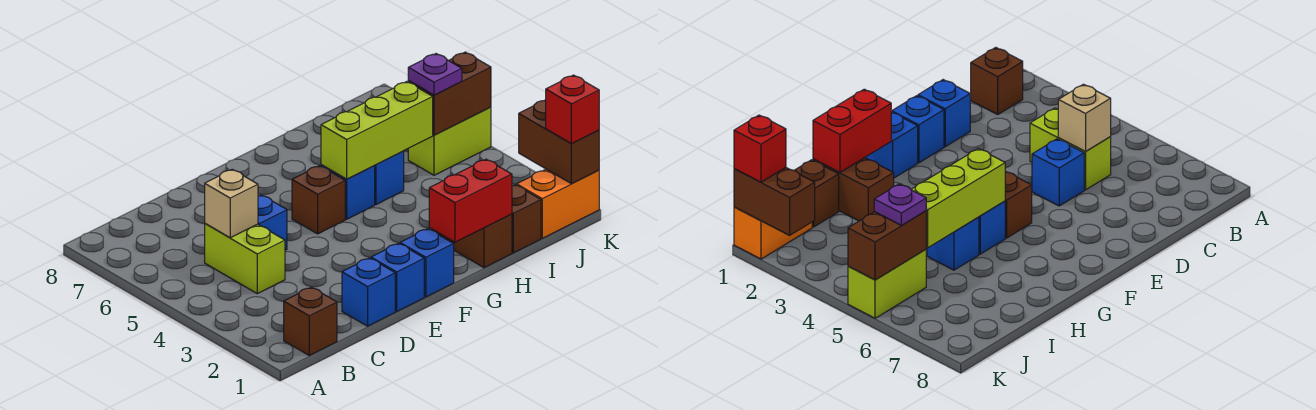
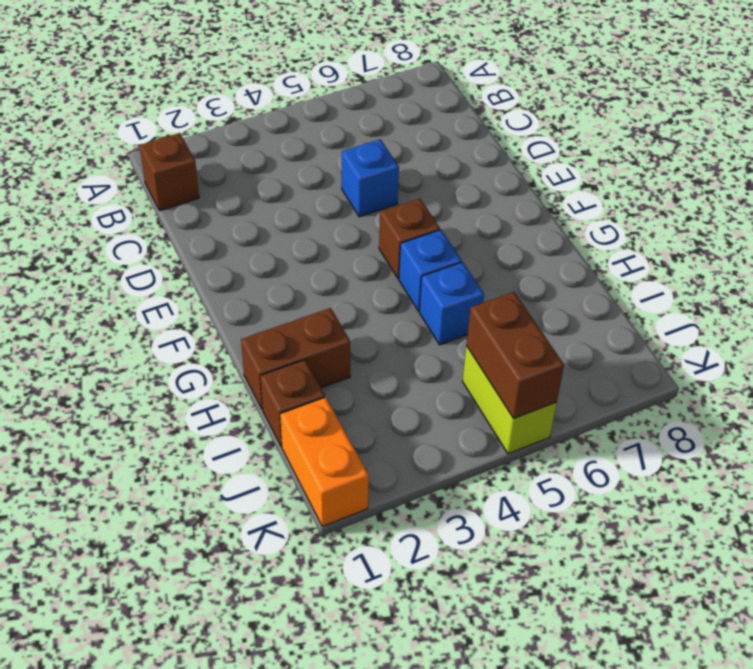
none -> lime brick C4:C5 level 1
none -> blue brick D1 level 1
none -> blue brick E1 level 1

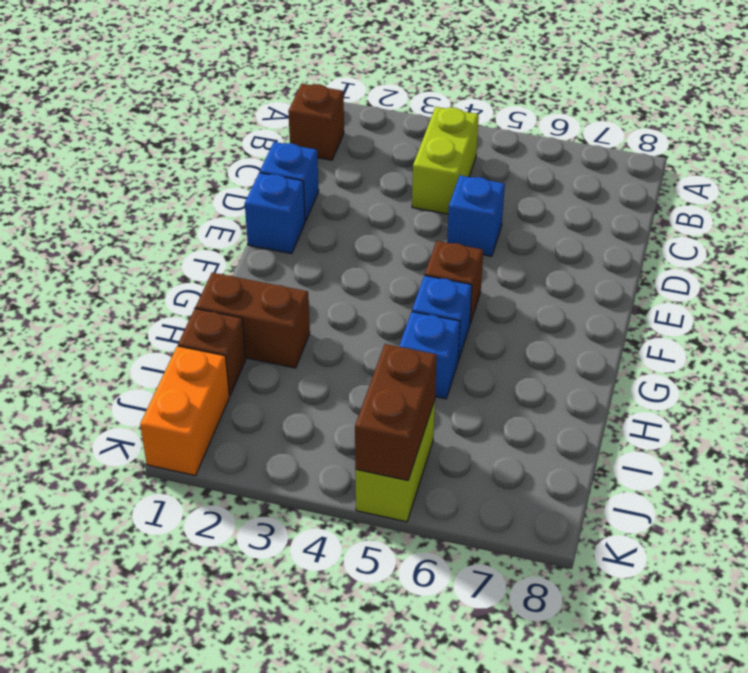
lime brick B4:C4 level 1 -> lime brick C4:C5 level 1
none -> blue brick F1 level 1
none -> tan brick C5 level 2
none -> red brick G1:H1 level 2

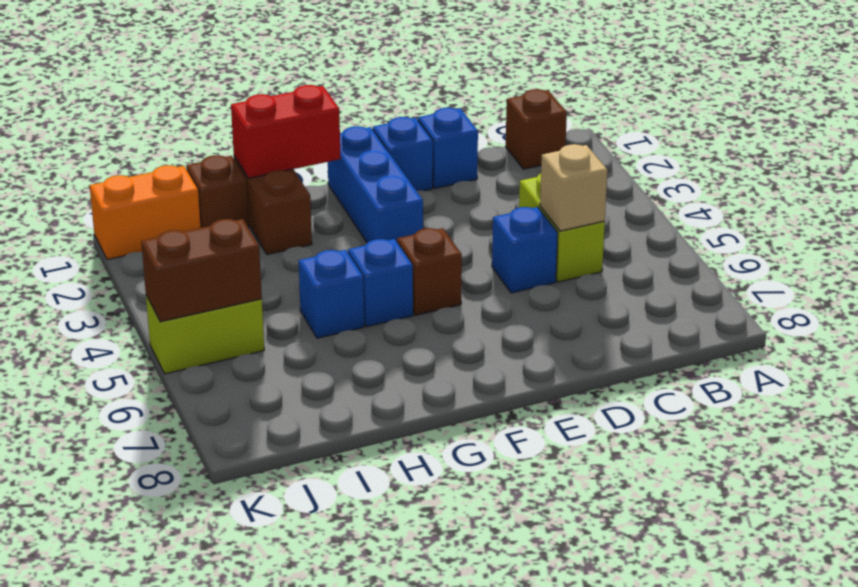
blue brick F1:F3 level 1 -> blue brick F1 level 1
none -> lime brick G5:I5 level 2
none -> brown brick K1:K2 level 2
none -> purple plate J5 level 3

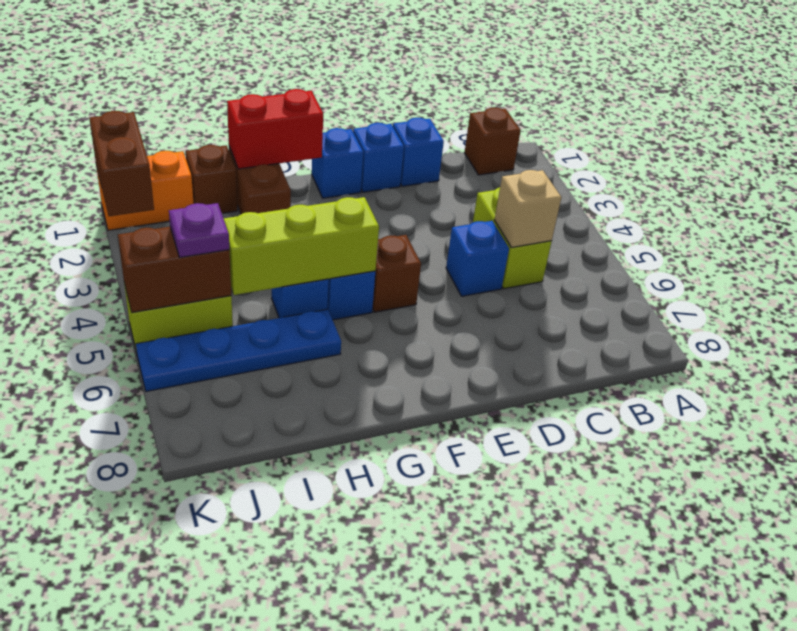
blue plate H6:K6 level 1 -> none
none -> red brick K1 level 3

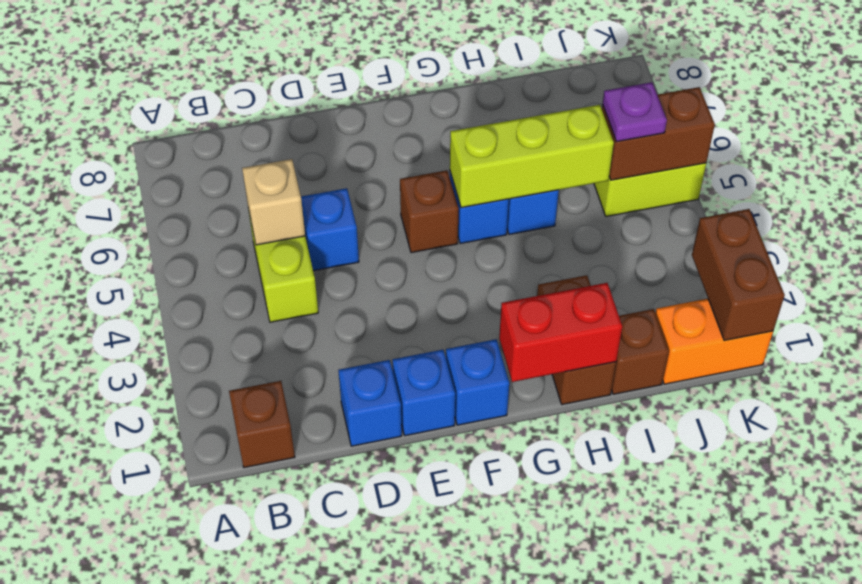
none -> red brick K1 level 3

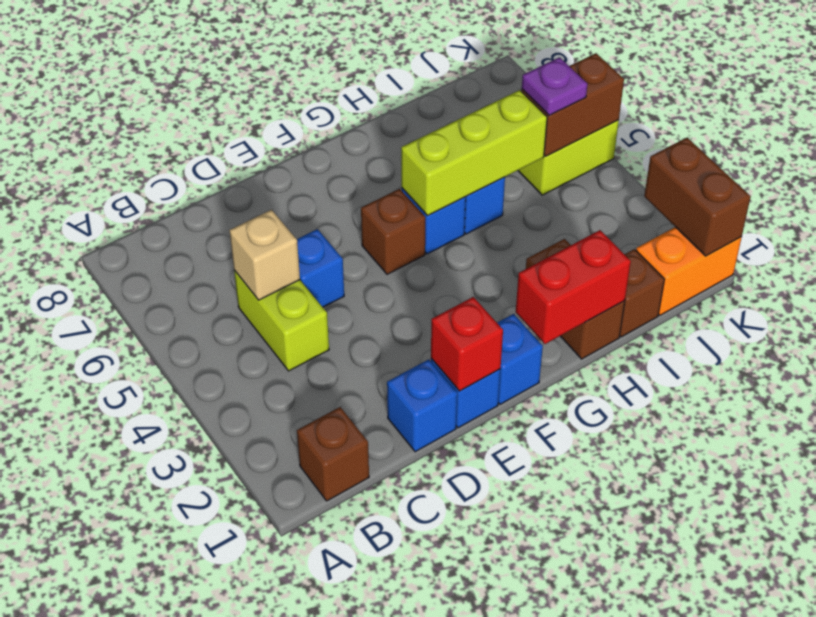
red brick E1 level 2 -> red brick K1 level 3

